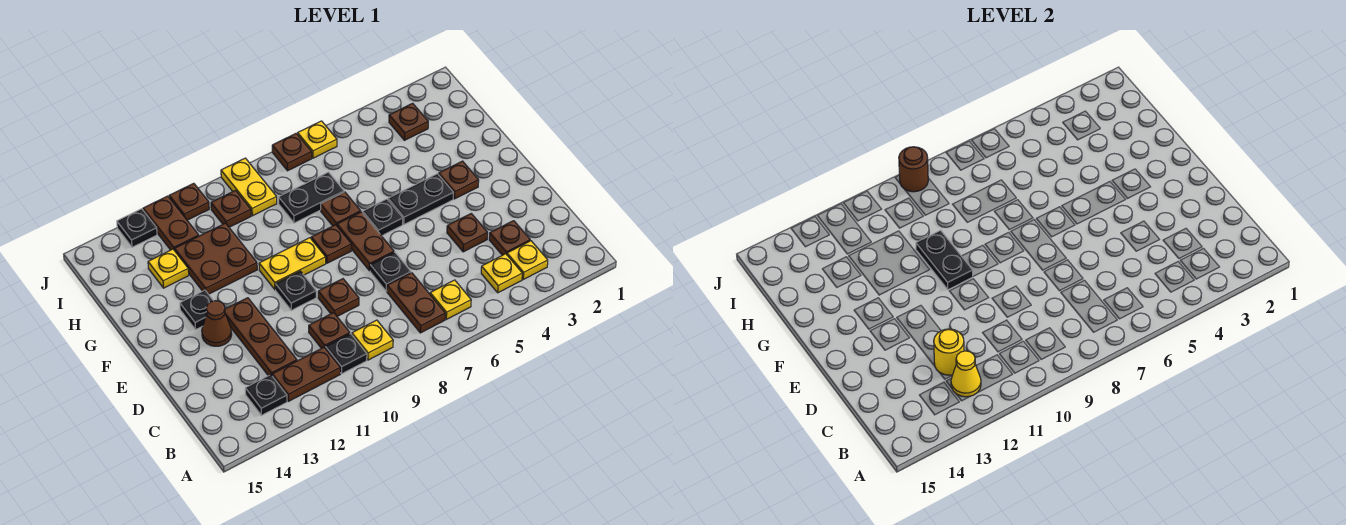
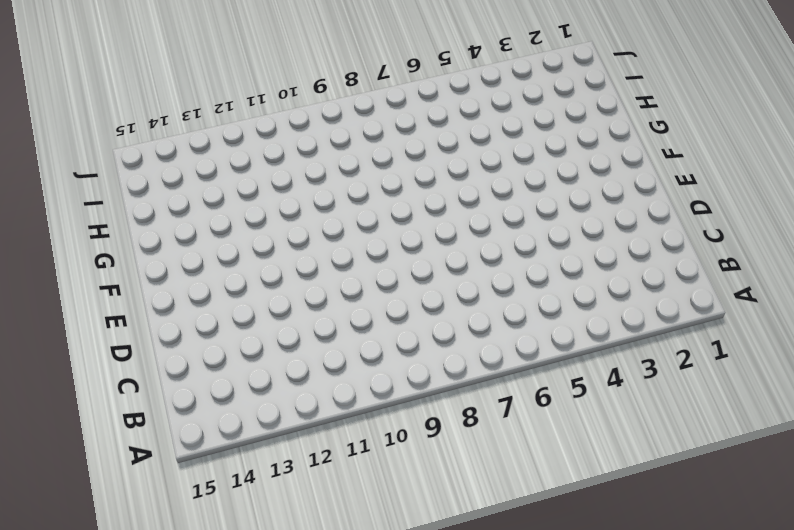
none -> yellow plate B3 level 1
none -> yellow plate B4 level 1
none -> yellow plate B6 level 1
none -> brown plate B7:C7 level 1

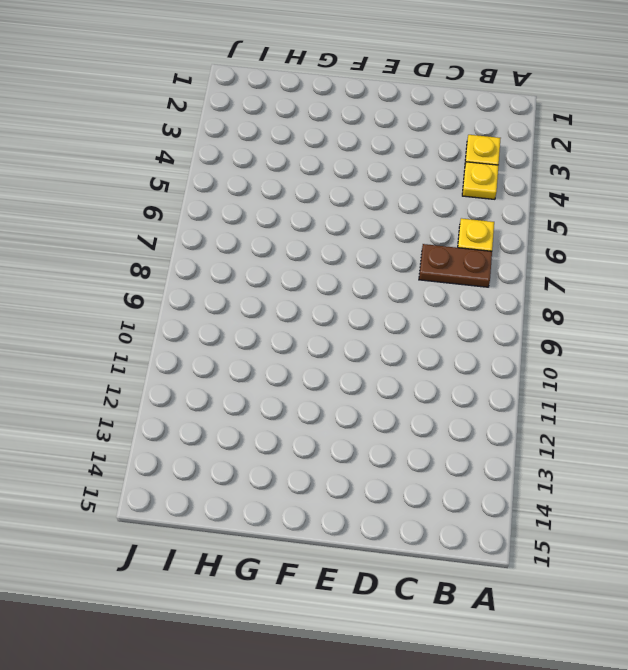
none -> yellow plate B9 level 1
none -> black plate B10 level 1
none -> brown plate B11:B12 level 1
none -> black plate B13 level 1

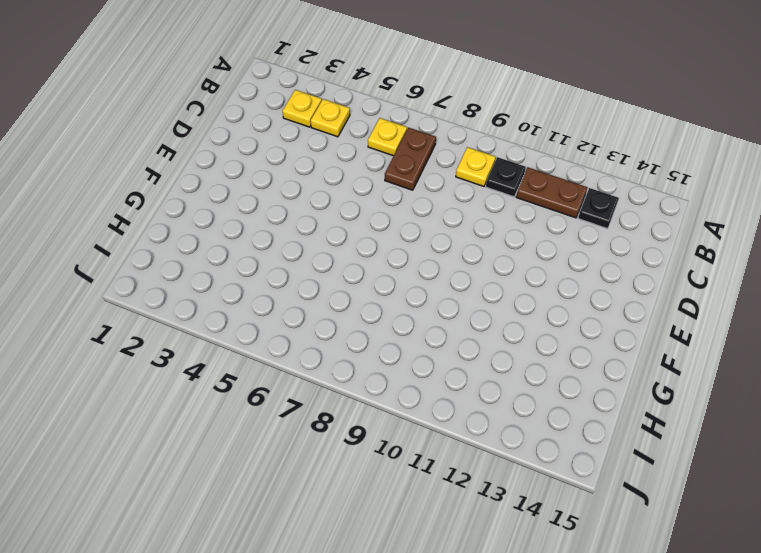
none -> brown plate C3 level 1
none -> brown plate C10 level 1
none -> brown plate C12:E12 level 1
none -> brown plate D4 level 1

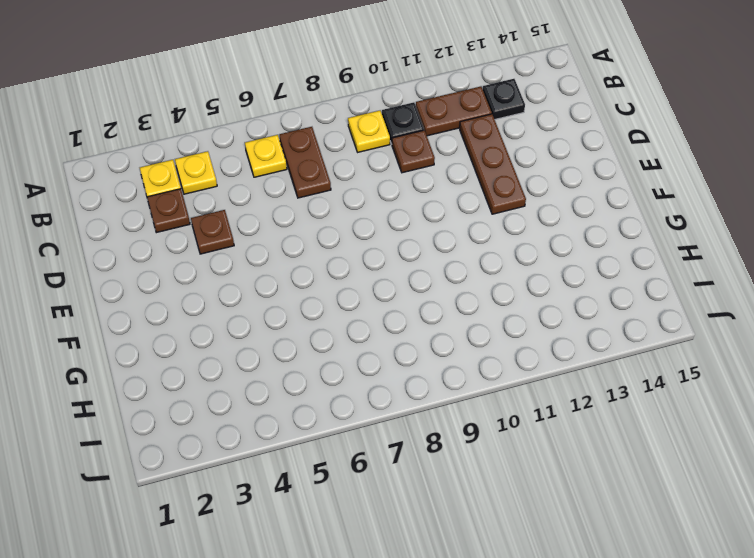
none -> black plate D7 level 1
none -> brown plate D9 level 1
none -> brown plate E7:F7 level 1
none -> black plate E10 level 1

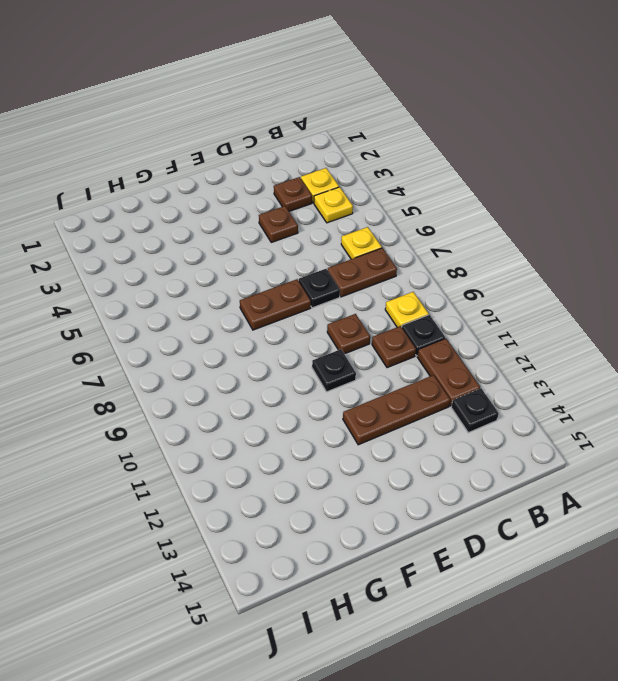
none -> brown cone E13 level 1
none -> brown plate F3 level 1
none -> black plate F4:F5 level 1
none -> black plate F6 level 1

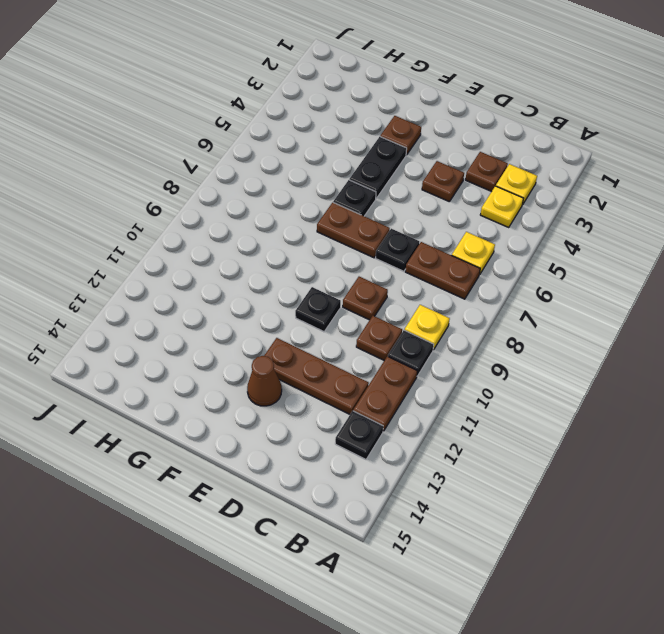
none -> brown plate F8 level 1
none -> yellow plate F9:F10 level 1
none -> black plate F13 level 1
none -> brown plate G7 level 1

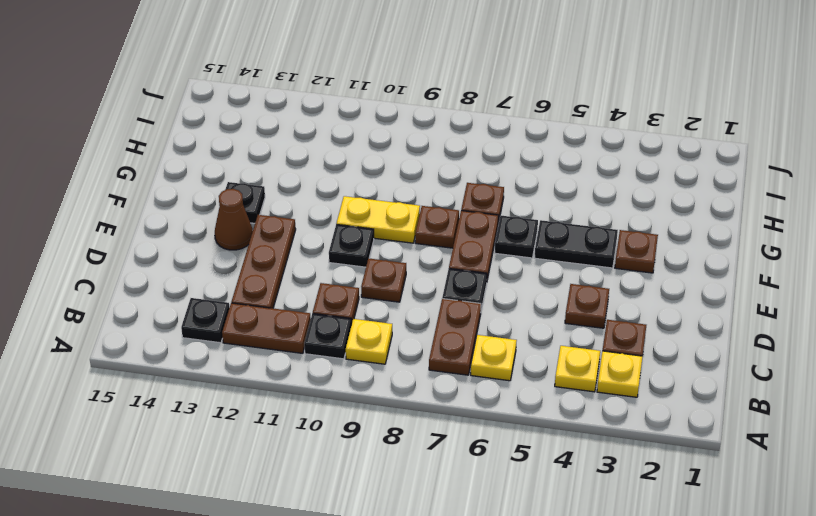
none -> brown plate G11:H12 level 1
none -> black plate H7:H8 level 1
none -> yellow plate H13 level 1
none -> brown plate I3 level 1

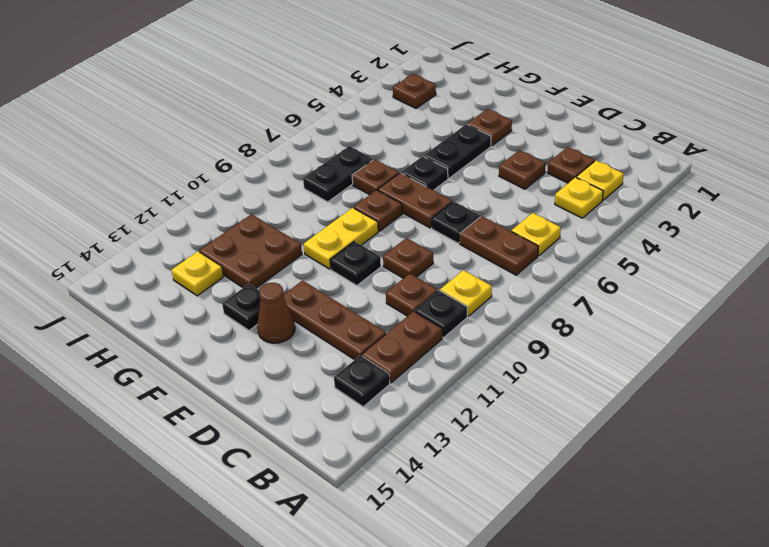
none -> yellow plate I9:J9 level 1
none -> brown plate I10 level 1
none -> brown plate I12:J12 level 1
none -> yellow plate J6 level 1

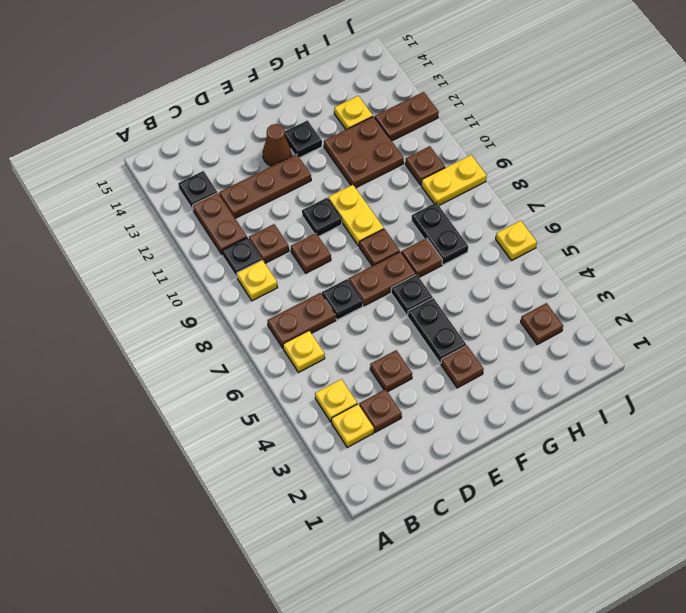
none -> brown plate J7 level 1
none -> brown plate J11 level 1
none -> black plate J13 level 1
none -> yellow cone B12 level 2

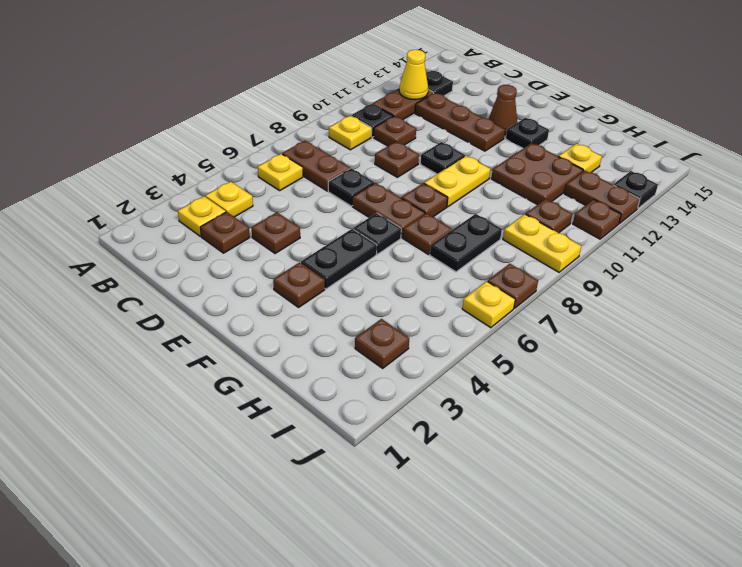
none -> yellow round brick C12 level 2
none -> black plate F10:G10 level 2
none -> brown round brick J9 level 2

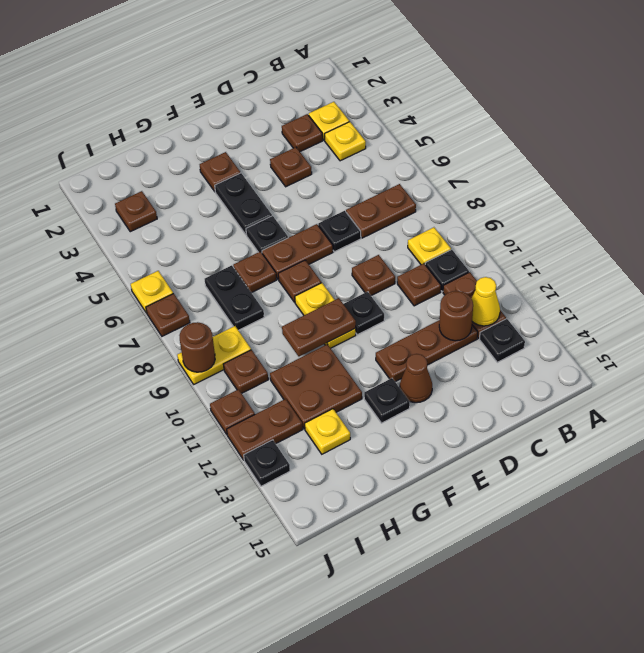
brown round brick C12 level 2 -> yellow round brick C12 level 2
brown plate F10:G10 level 2 -> black plate F10:G10 level 2
none -> yellow plate B6 level 1

